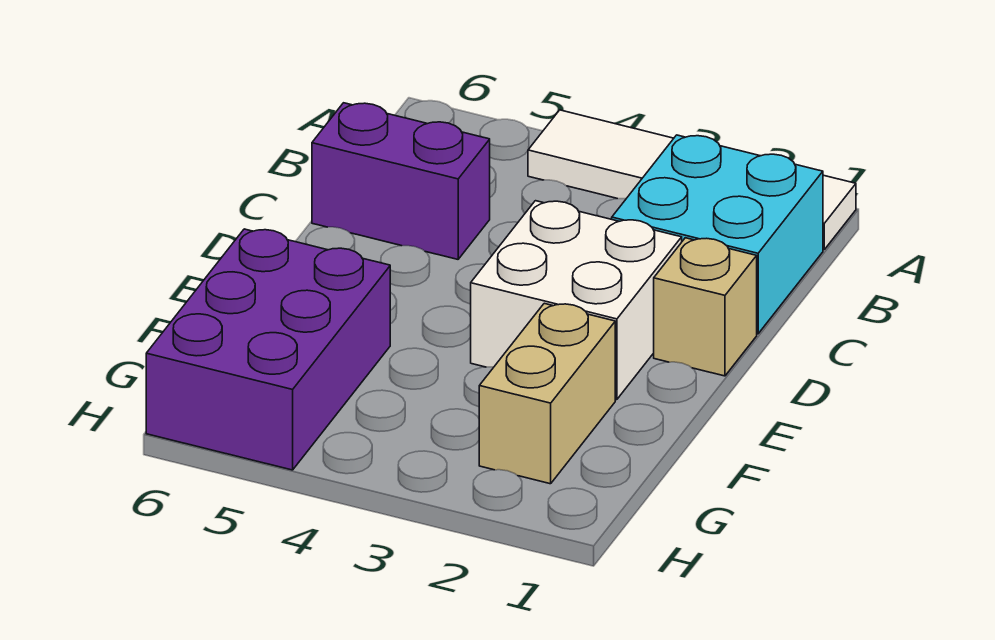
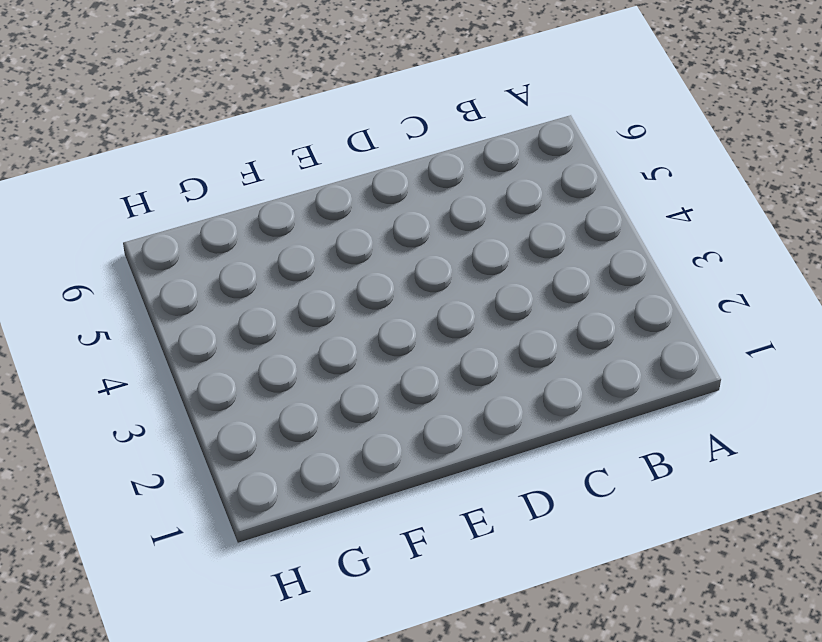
none -> white tile A1:A4 level 1
none -> cyan brick B1:C2 level 1

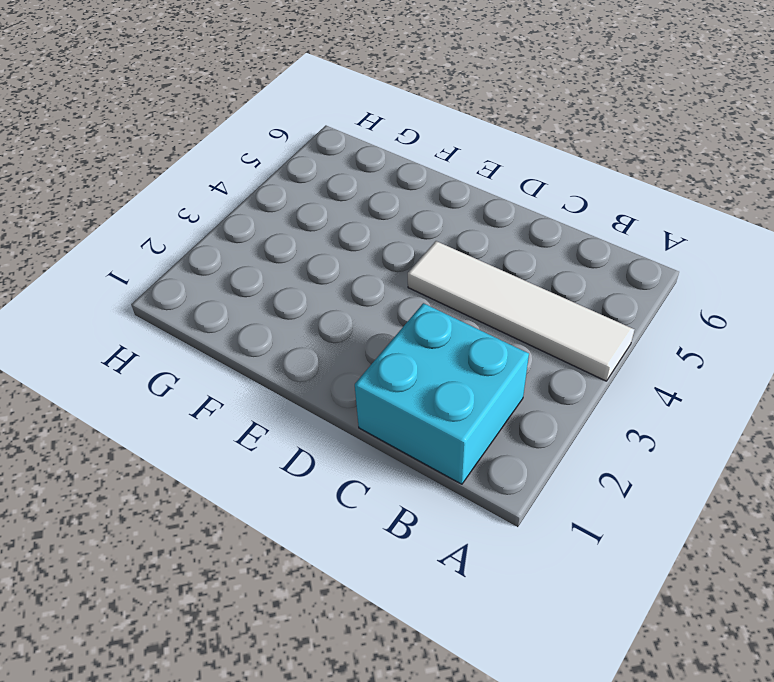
white tile A4:D4 level 1 -> white tile A1:A4 level 1
none -> purple brick C5:C6 level 1
none -> tan brick D1 level 1

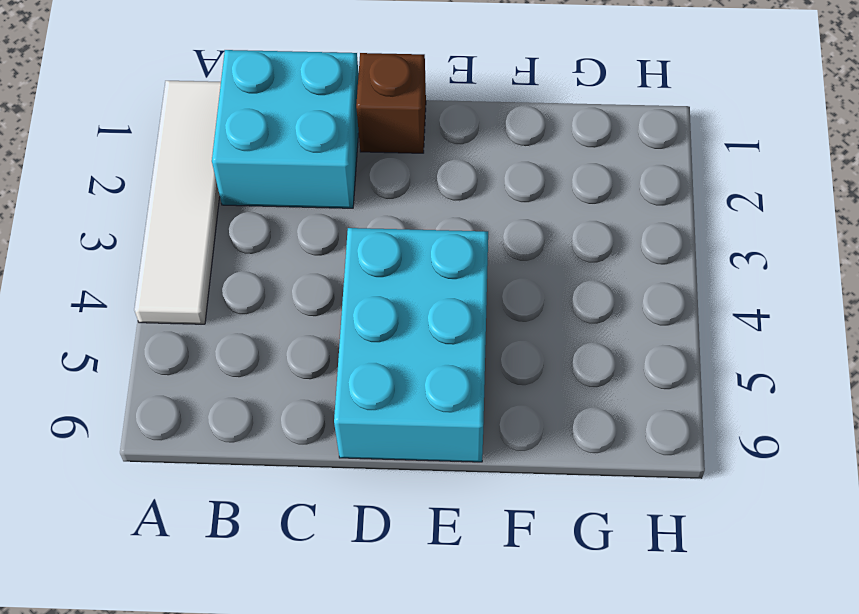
brown brick D1 level 1 -> tan brick D1 level 1
cyan brick D4:E6 level 1 -> none
none -> purple brick C5:C6 level 1
none -> white brick D2:E3 level 1

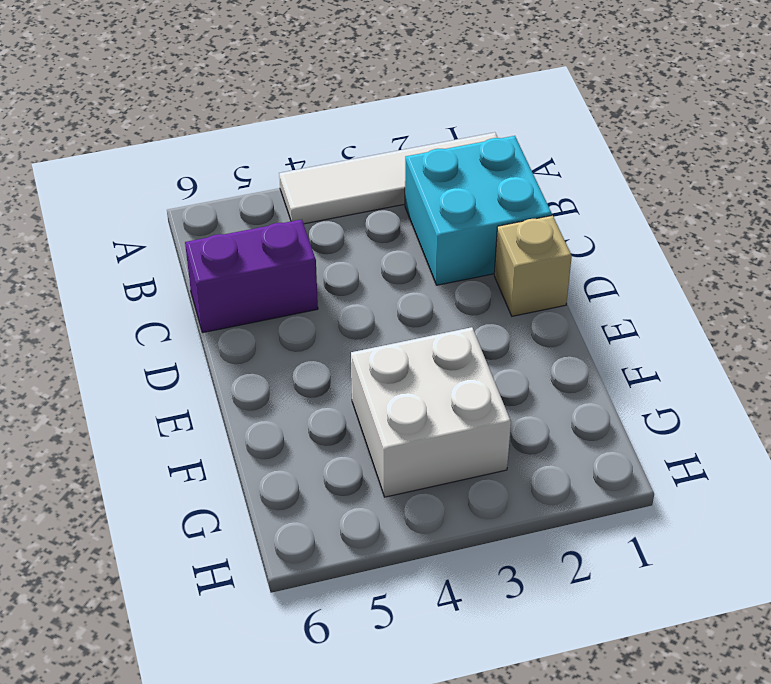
white brick F3:G4 level 1 -> white brick D2:E3 level 1
none -> tan brick F2:G2 level 1
none -> purple brick F5:H6 level 1

